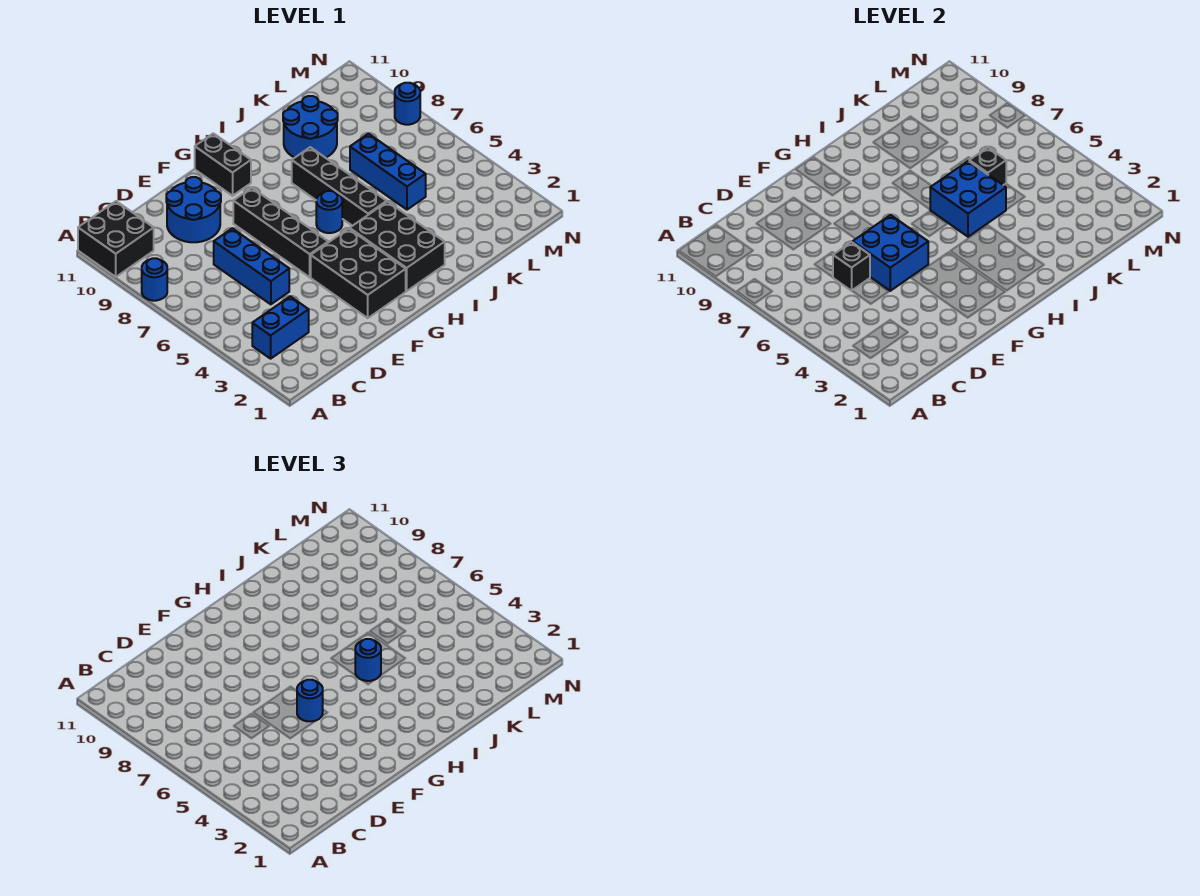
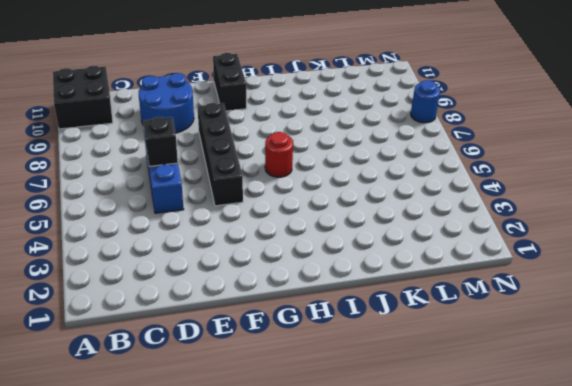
red round brick H6 level 1 -> blue round brick H6 level 1
none -> blue round brick A8 level 1
none -> blue brick B3:C3 level 1
none -> black brick F2:G4 level 1

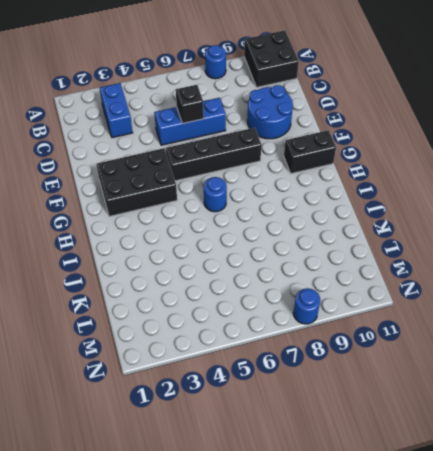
none -> black brick H2:I4 level 1
none -> black brick I5:I8 level 1
none -> blue round brick J9:K10 level 1

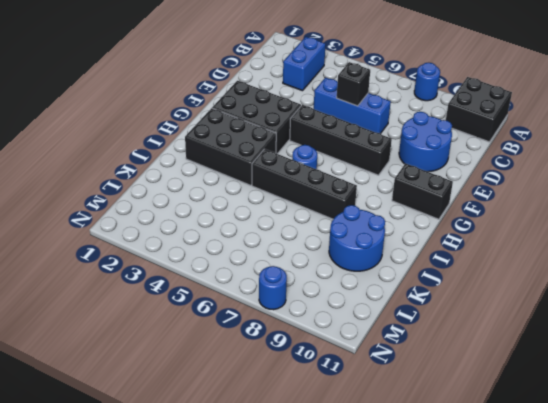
none -> blue brick K5:K7 level 1
none -> blue brick E5:F6 level 2
none -> blue brick I5:J6 level 2

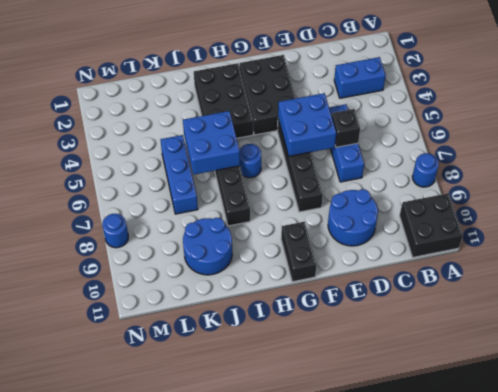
none -> black brick K6 level 2
none -> blue round brick F5 level 3
none -> blue round brick I5 level 3

